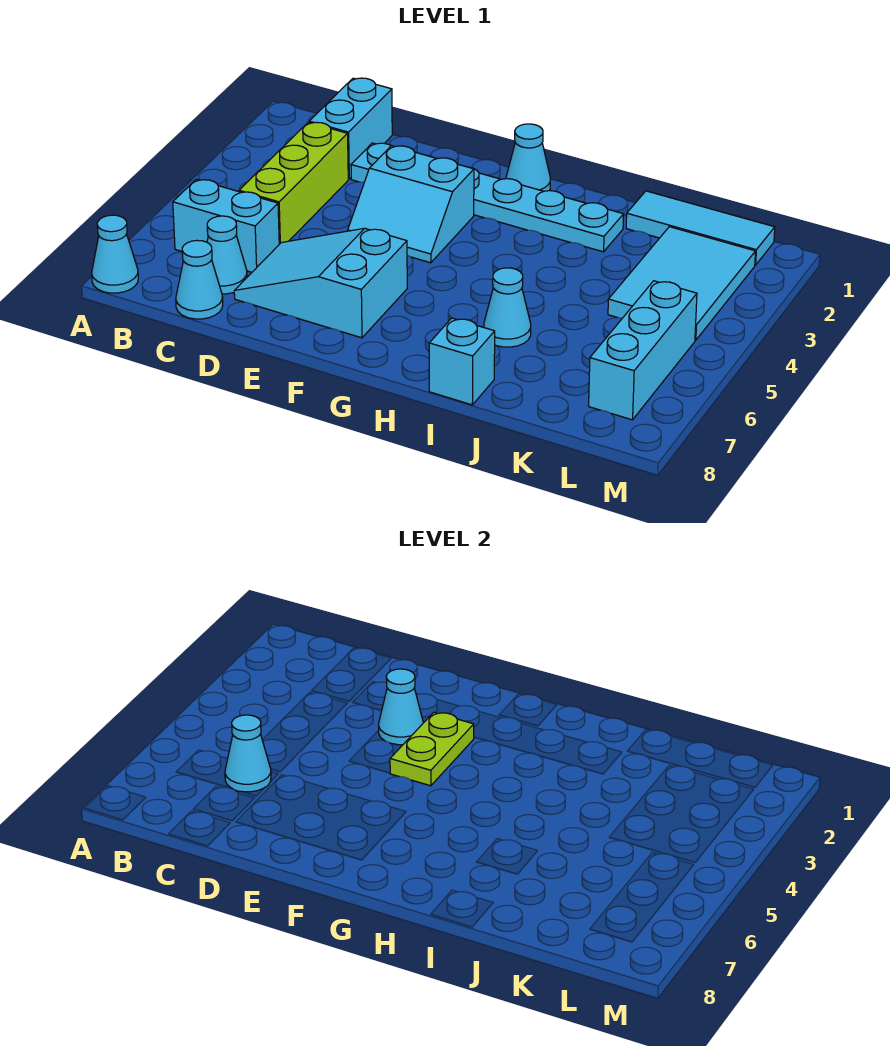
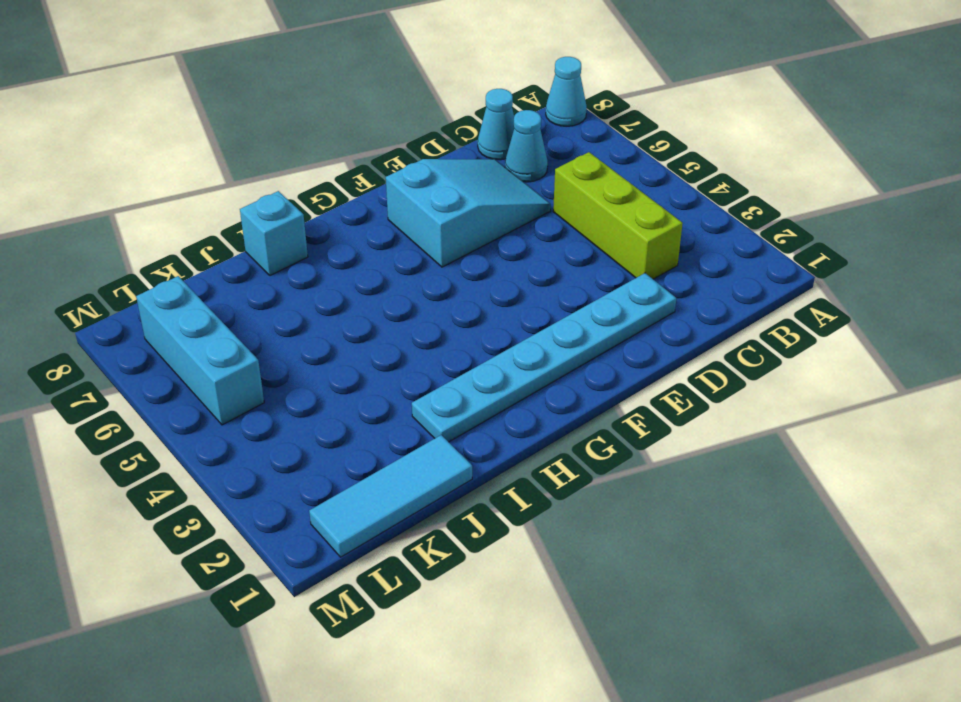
none -> cyan brick B6:C6 level 1
none -> cyan brick C1:C2 level 1
none -> cyan slope E3:F4 level 1 top 3

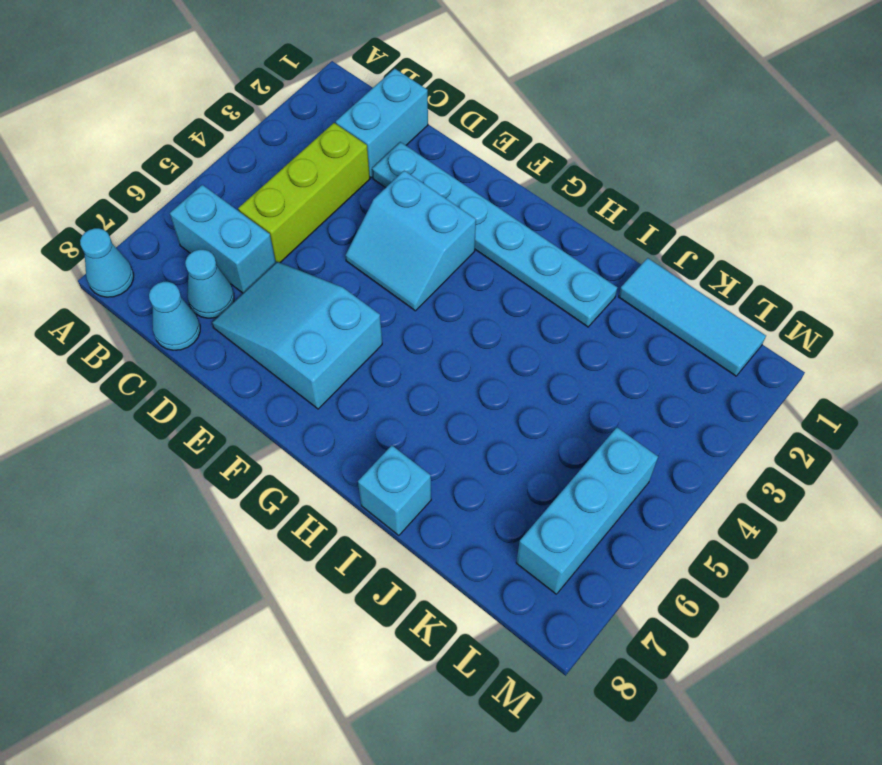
none -> cyan cone G1 level 1
none -> cyan cone I6 level 1
none -> cyan tile K2:L4 level 1

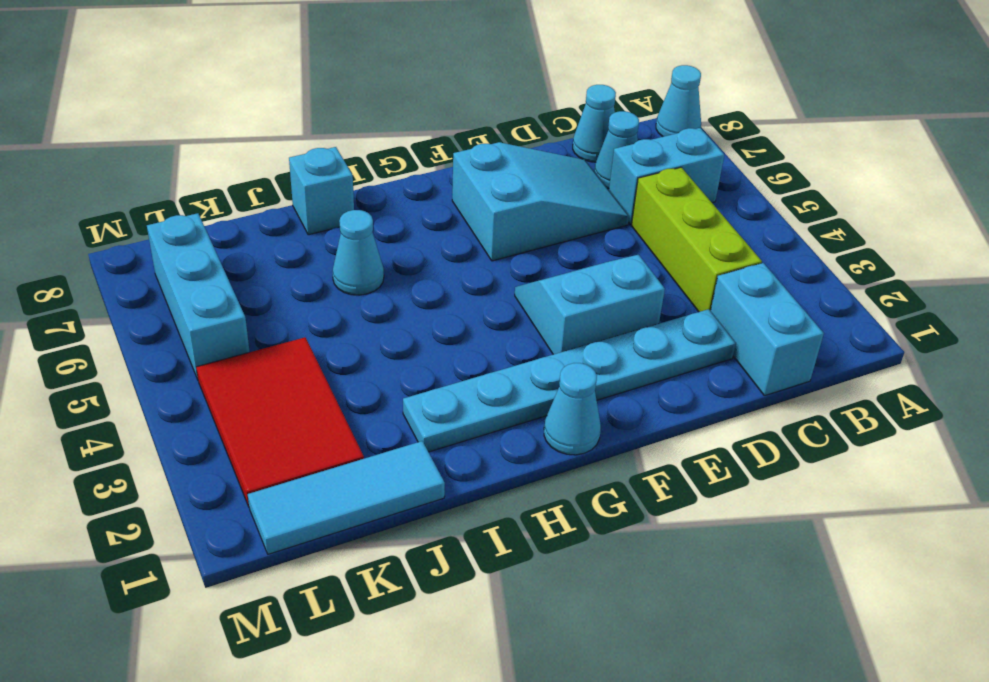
red tile K2:L4 level 1 -> cyan tile K2:L4 level 1
none -> cyan cone C6 level 2
none -> cyan cone E3 level 2
none -> lime plate F3:F4 level 2

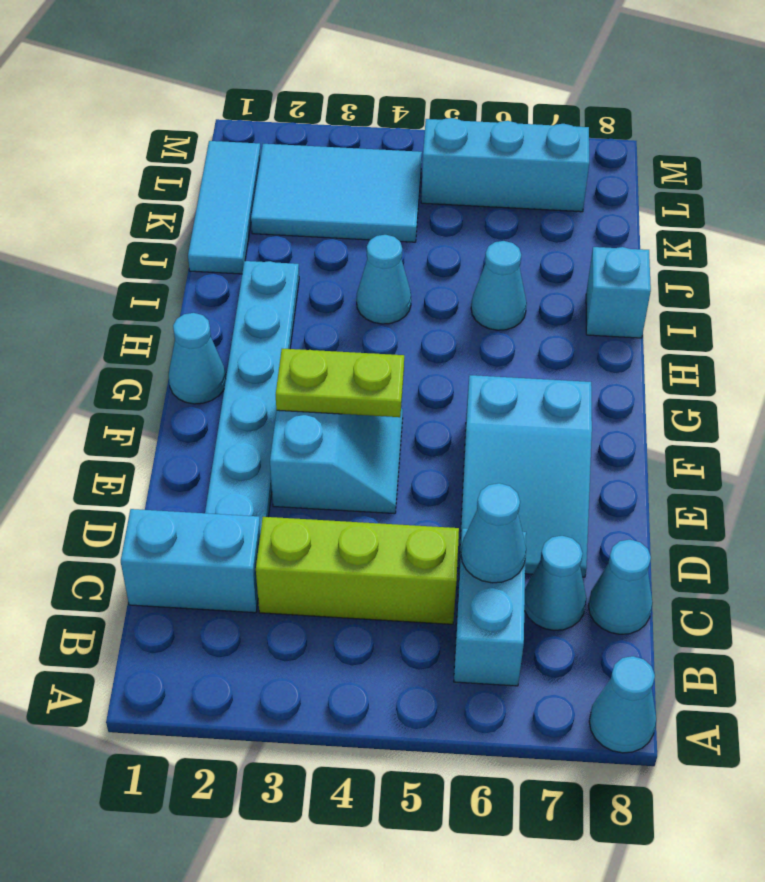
cyan cone I4 level 1 -> cyan cone E3 level 2

